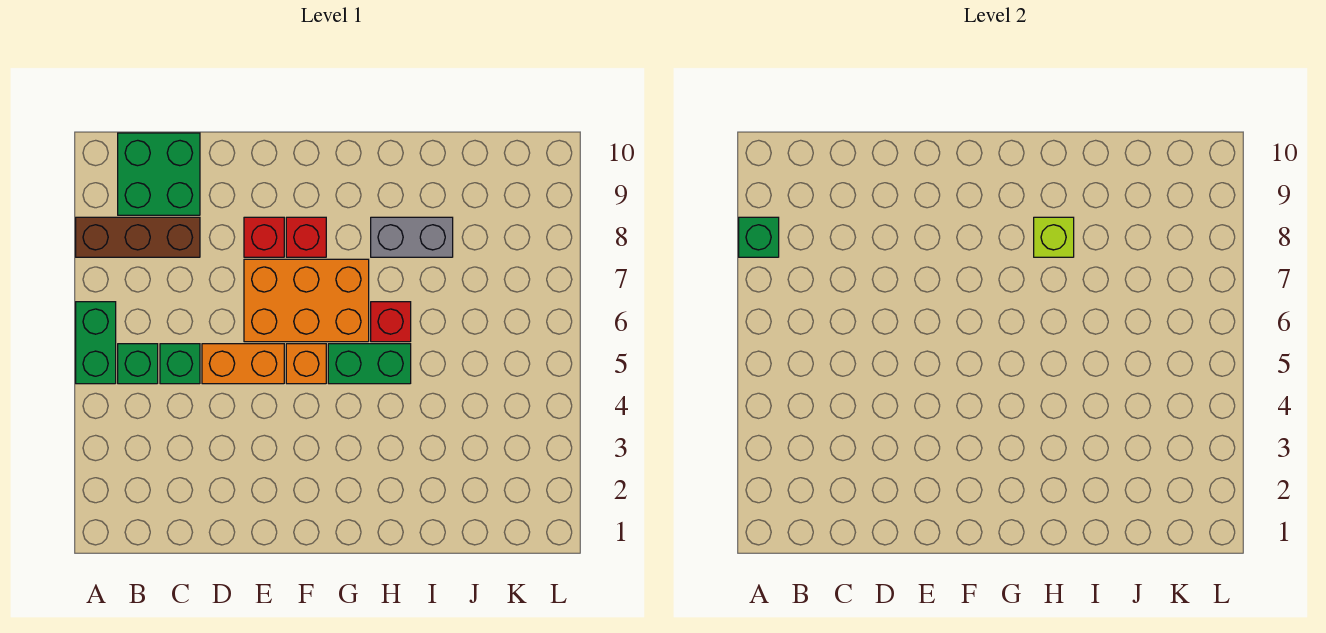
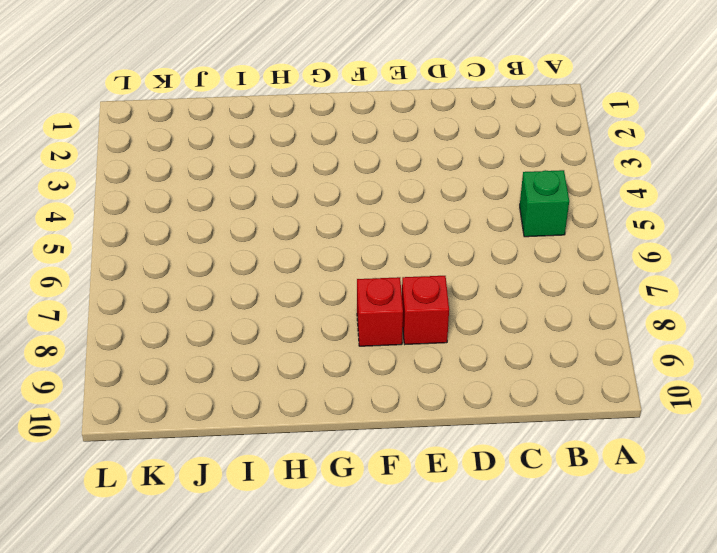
none -> green brick A5:A6 level 1
none -> brown brick A8:C8 level 1
none -> green brick B9:C10 level 1

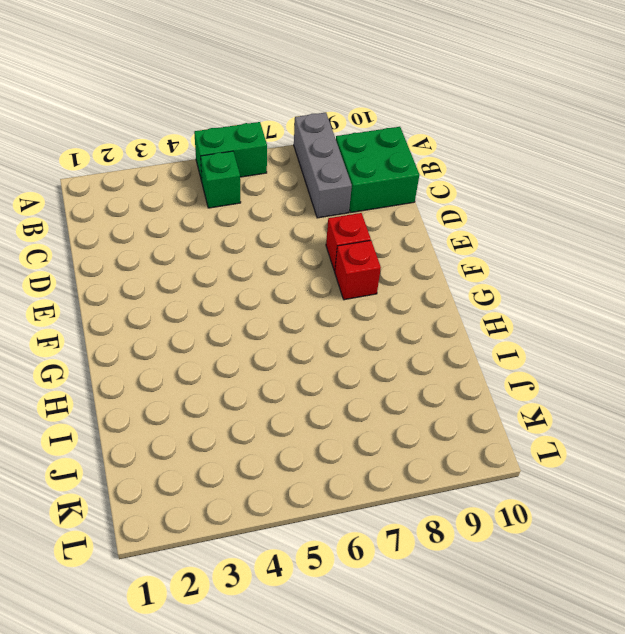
grey brick A8:C8 level 1 -> brown brick A8:C8 level 1
none -> green brick C5 level 1
none -> orange brick D5:E5 level 1
none -> orange brick E6:G7 level 1

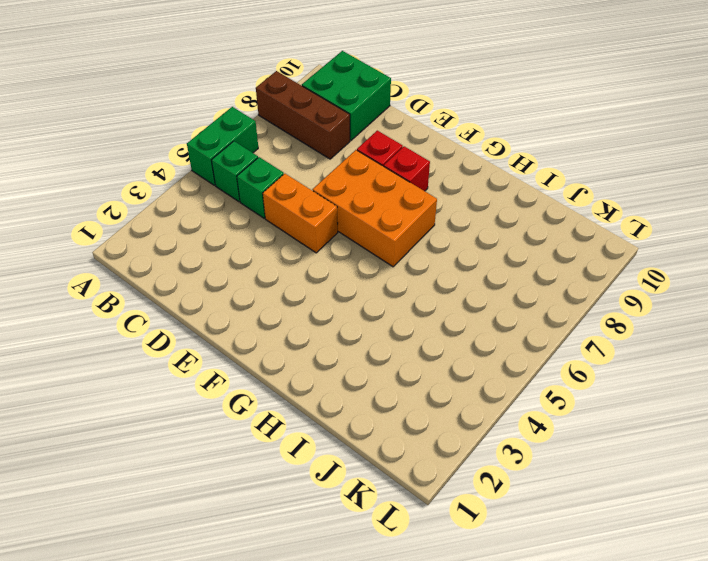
none -> orange brick F5 level 1
none -> green brick G5:H5 level 1
none -> red brick H6 level 1

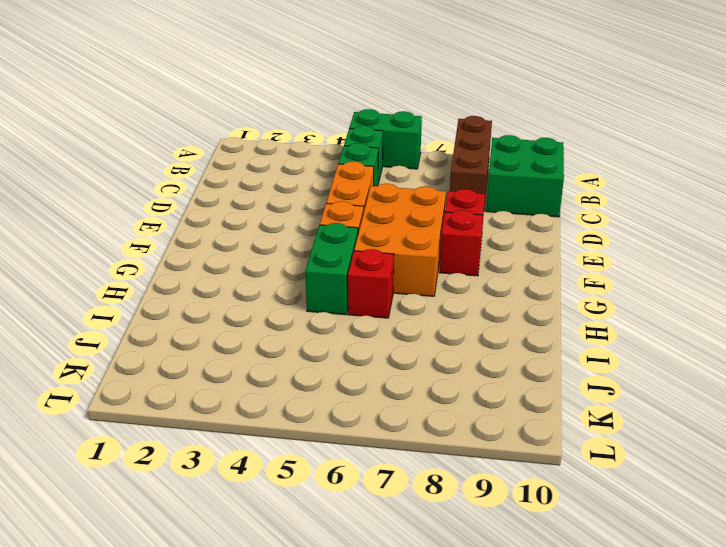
none -> grey brick H8:I8 level 1
none -> green brick A8 level 2
none -> lime brick H8 level 2

